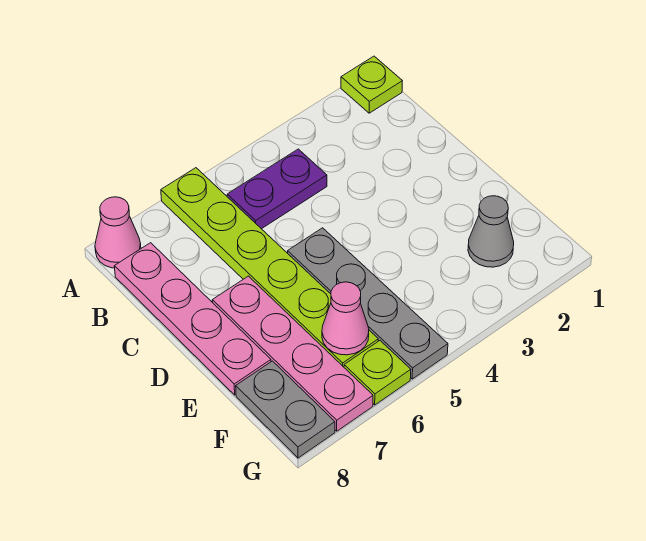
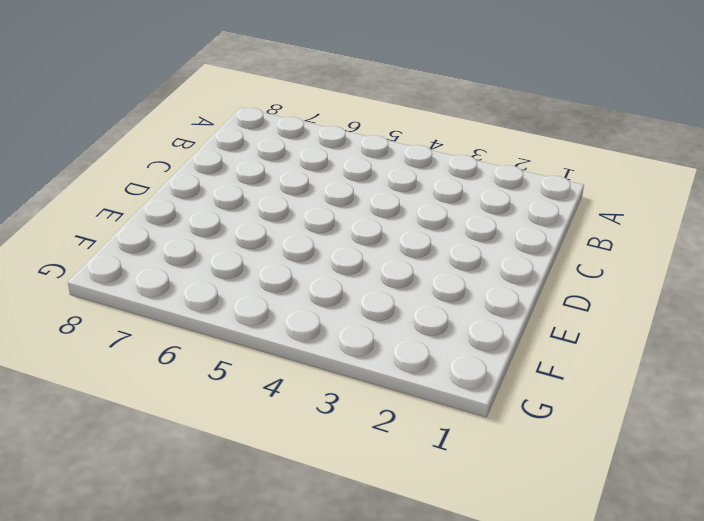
none -> lime plate A1 level 1
none -> lime plate A6:F6 level 1

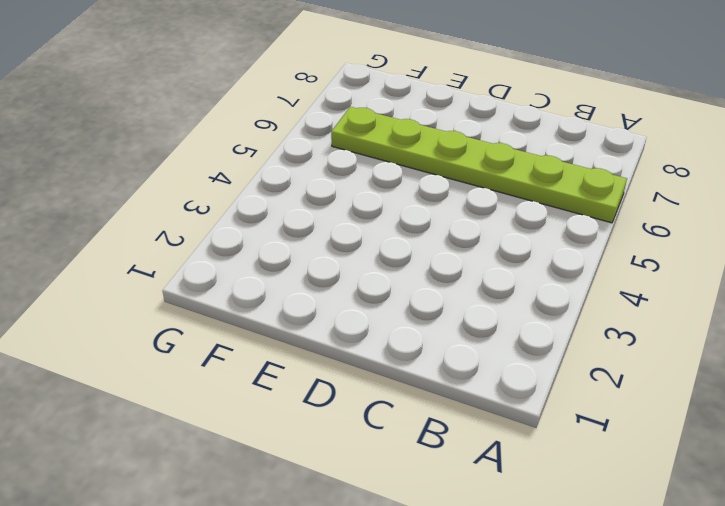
none -> lime plate A1 level 1
none -> pink cone A8 level 1

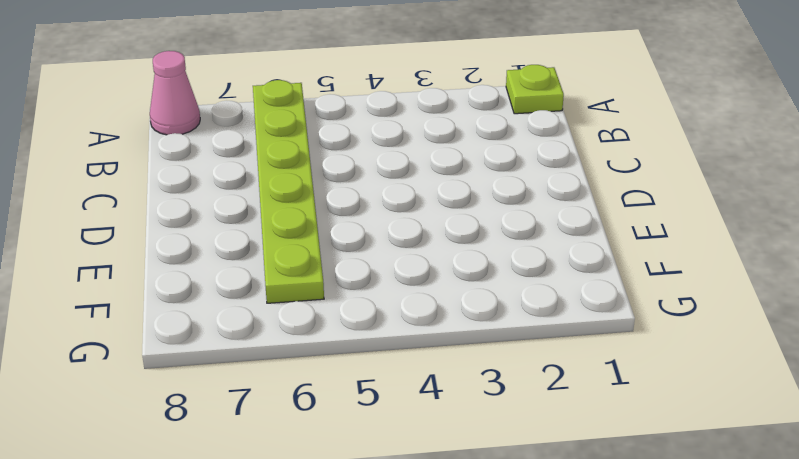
none -> purple plate B4:B5 level 1
none -> pink plate B8:E8 level 1

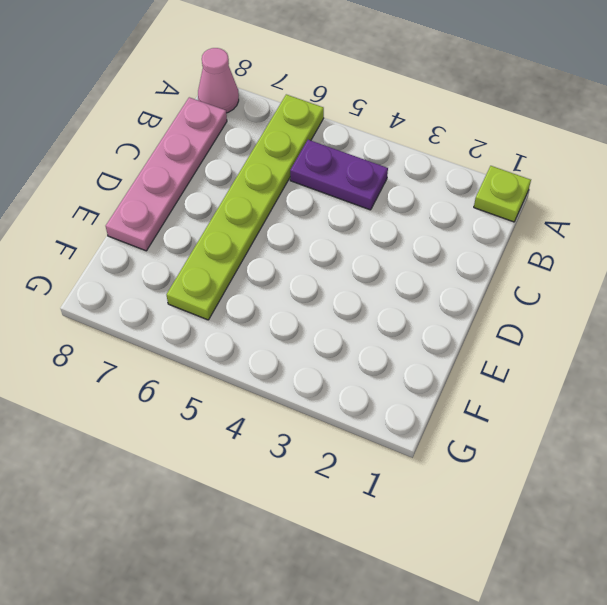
none -> grey plate D5:G5 level 1
none -> pink plate D7:G7 level 1

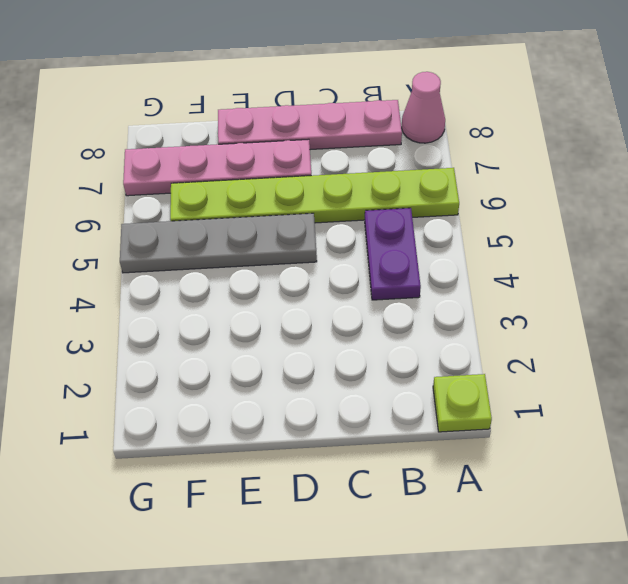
none -> grey cone F2 level 1
none -> grey plate F8:G8 level 1

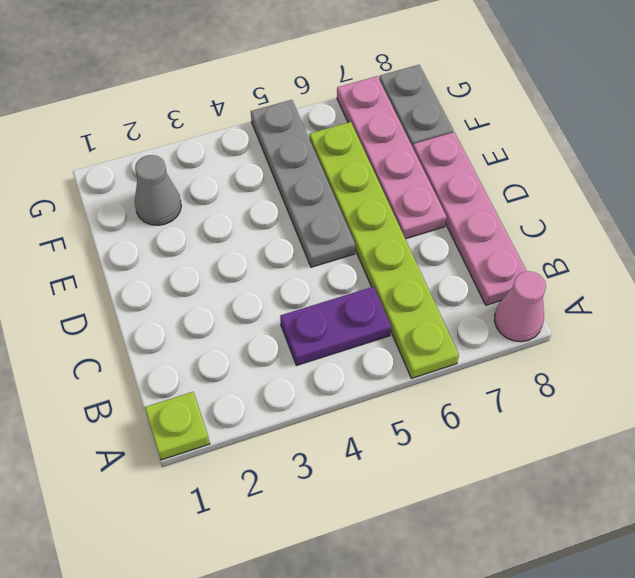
none -> lime plate G6 level 1
none -> pink cone F6 level 2

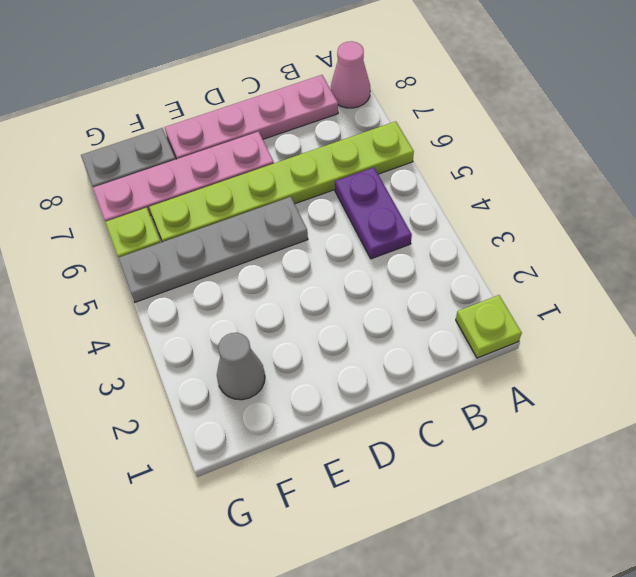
none -> pink cone F6 level 2

